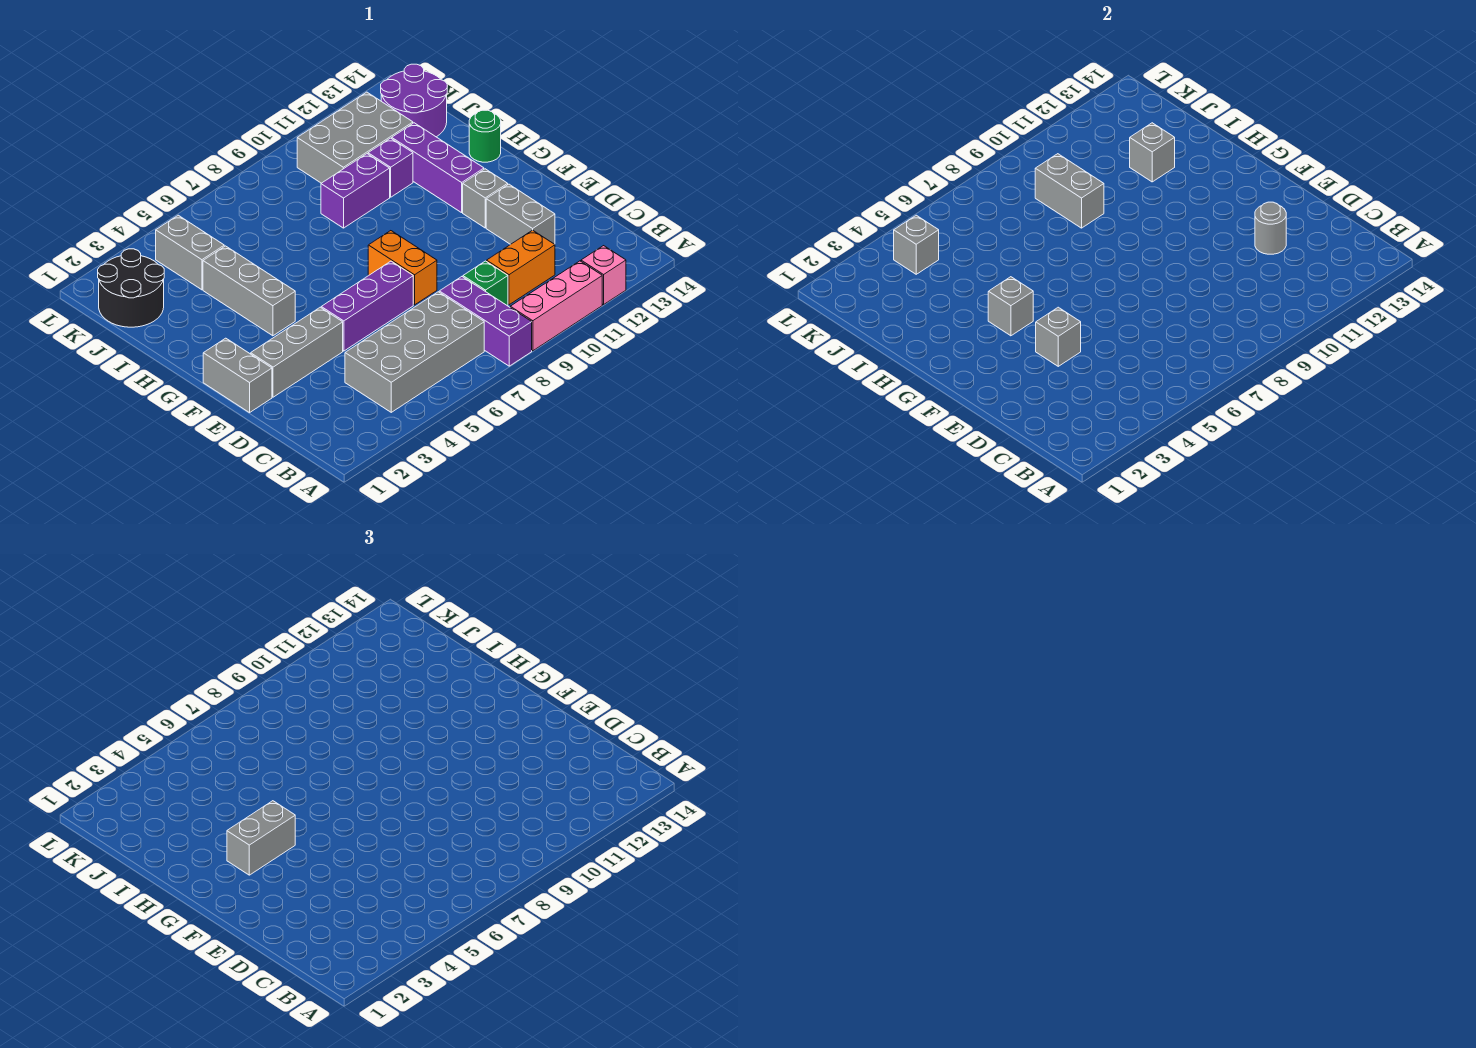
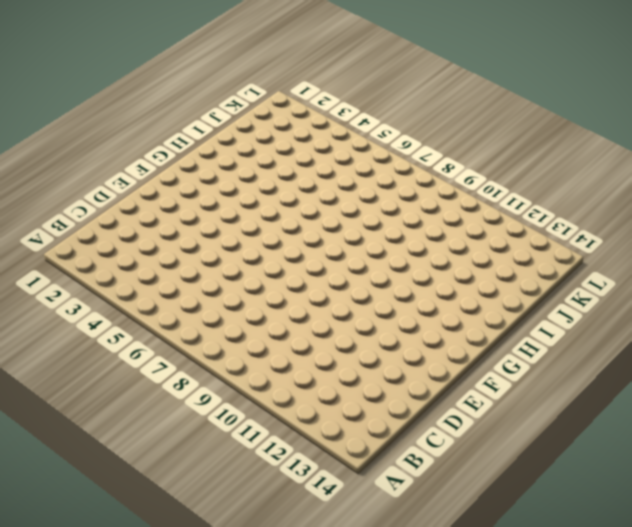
none -> purple brick A8:C8 level 1
none -> pink brick A9:A11 level 1
none -> pink brick A12 level 1

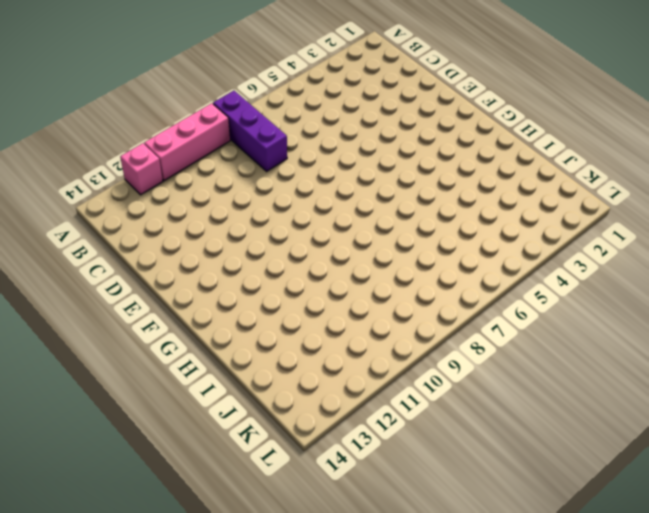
none -> grey brick B4:C7 level 1
none -> green brick C9 level 1
none -> orange brick C10:C11 level 1

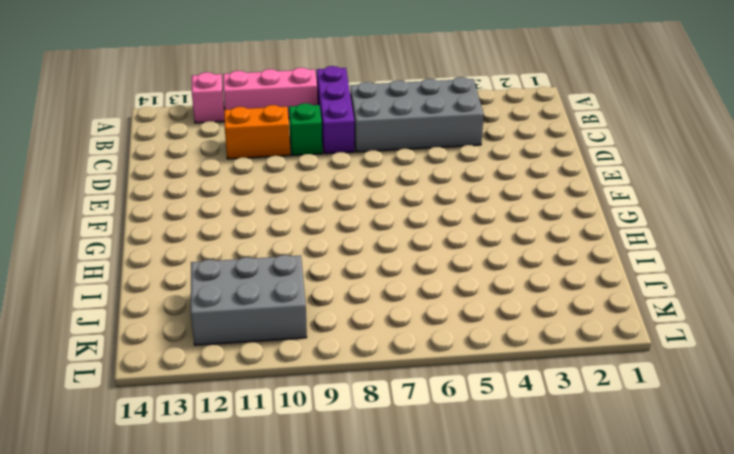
none -> grey brick D12:E12 level 1
none -> grey brick E1:F1 level 1
none -> grey brick E2:E4 level 1

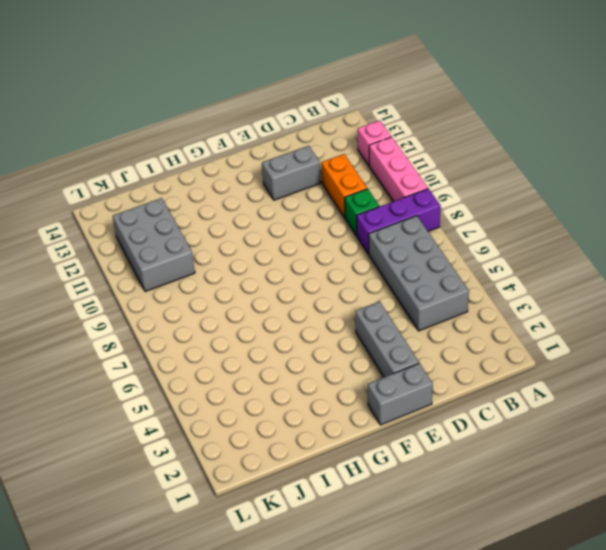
none -> purple brick E5:E7 level 1
none -> orange brick E8:F8 level 1
none -> grey brick F12 level 1

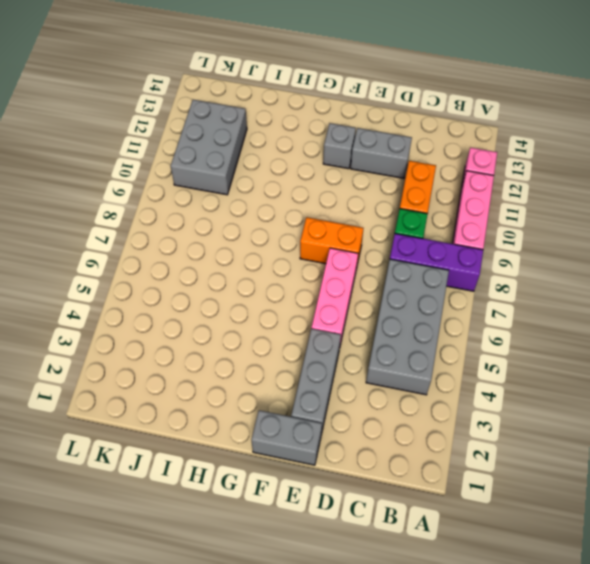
pink brick E5:E7 level 1 -> purple brick E5:E7 level 1
none -> grey brick G4:I4 level 1
none -> purple brick G12:I12 level 1
none -> green round brick H14 level 1

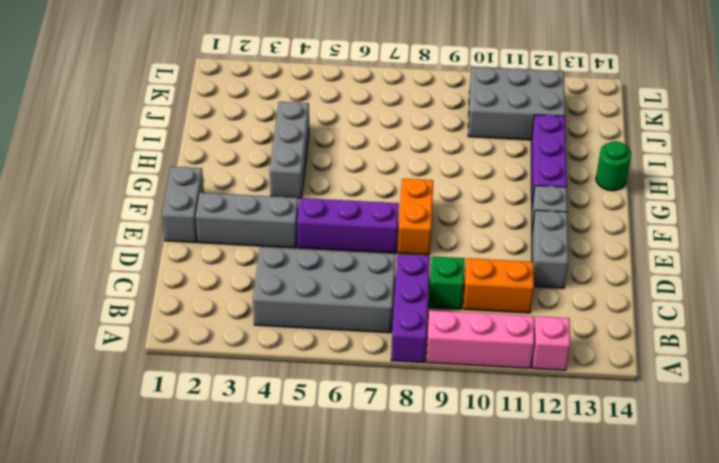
none -> purple brick I9:I10 level 1
none -> purple brick I11 level 1
none -> black round brick J1:K2 level 1

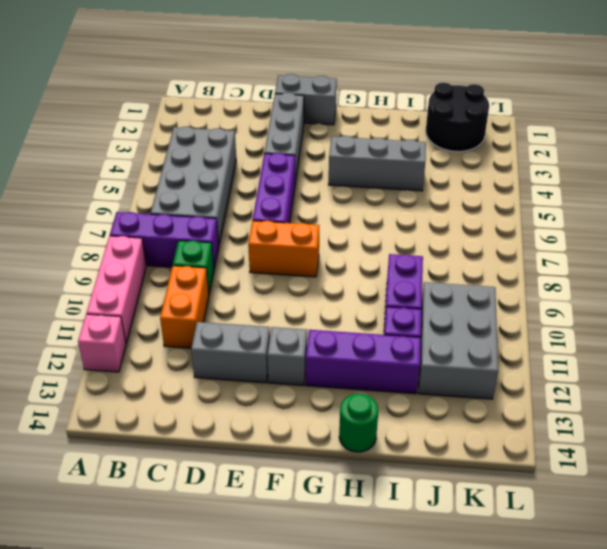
none -> grey brick J4:K4 level 1
none -> purple round brick J13:K14 level 1
none -> grey round brick D12 level 2

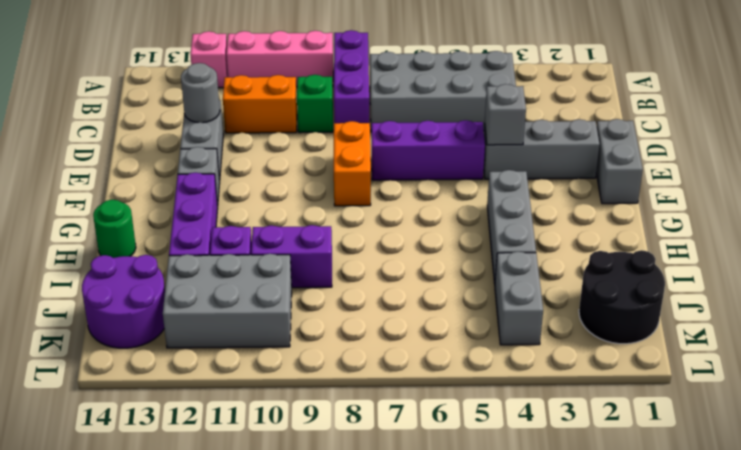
none -> grey brick G4 level 2
none -> grey brick I9:J9 level 2
none -> grey brick I12 level 2

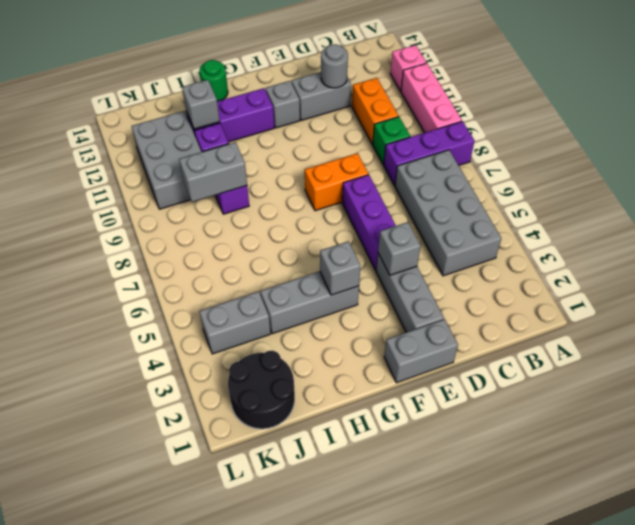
none -> purple round brick J13:K14 level 1
none -> grey brick K4 level 2
none -> grey brick G3:G4 level 3

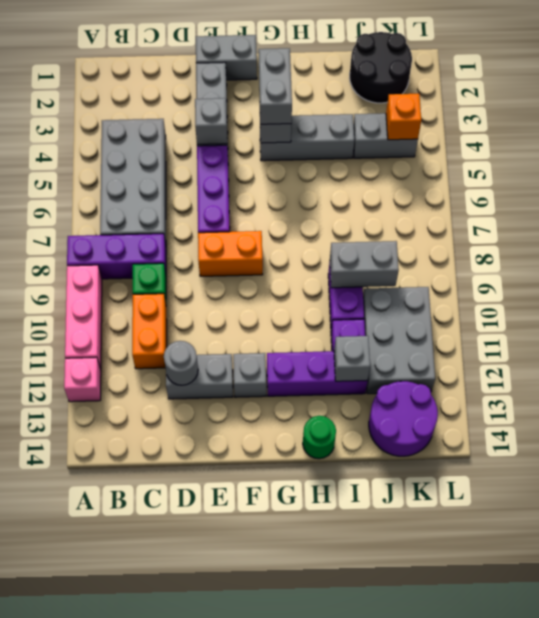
orange brick K4 level 2 -> grey brick K4 level 2

